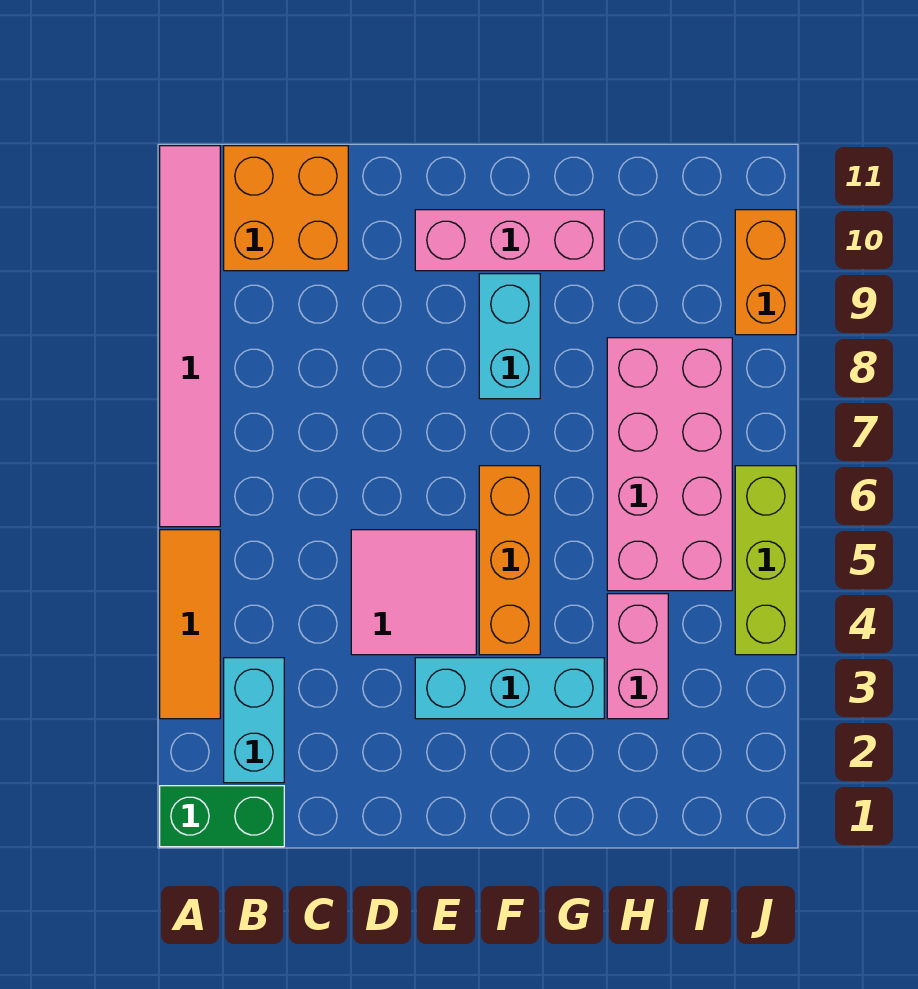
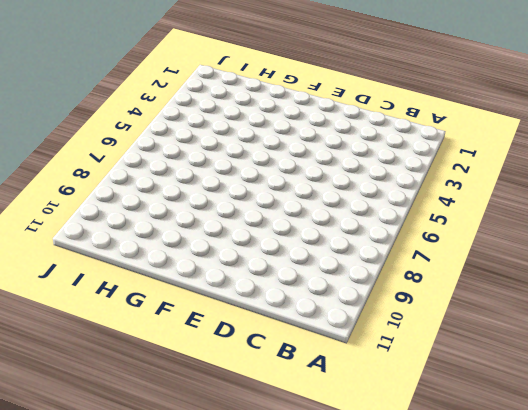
none -> green brick A1:B1 level 1
none -> orange tile A3:A5 level 1
none -> pink tile A6:A11 level 1

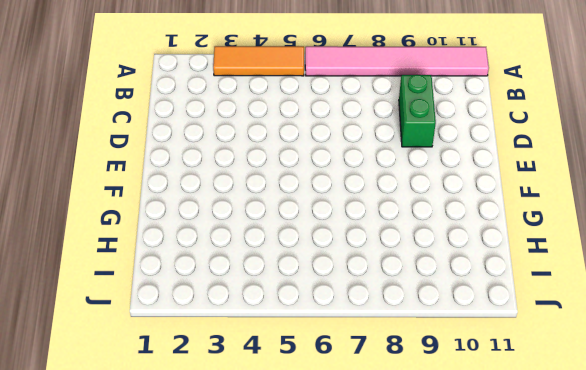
green brick C9:D9 level 1 -> green brick A1:B1 level 1
none -> cyan brick B2:B3 level 1
none -> orange brick B10:C11 level 1
none -> pink tile D4:E5 level 1

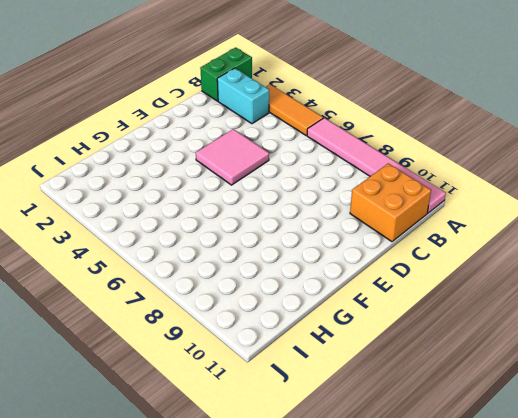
none -> cyan brick E3:G3 level 1
none -> pink brick E10:G10 level 1
none -> orange brick F4:F6 level 1

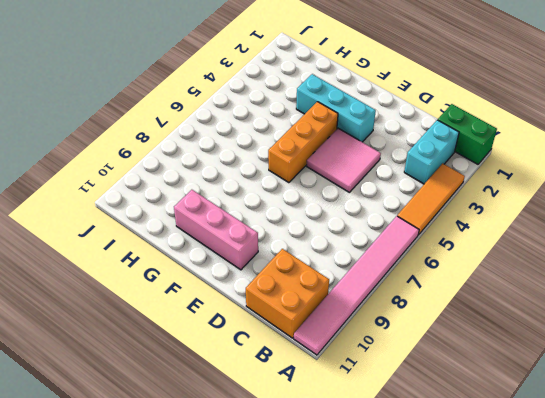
none -> cyan brick F8:F9 level 1
none -> pink brick H3:H4 level 1
none -> pink brick H5:I8 level 1

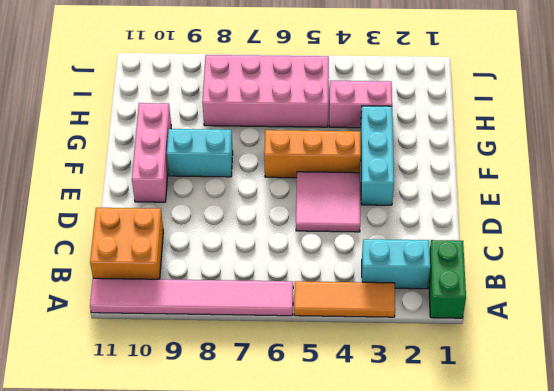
none -> lime brick J4:J6 level 1
none -> orange brick J9:J10 level 1

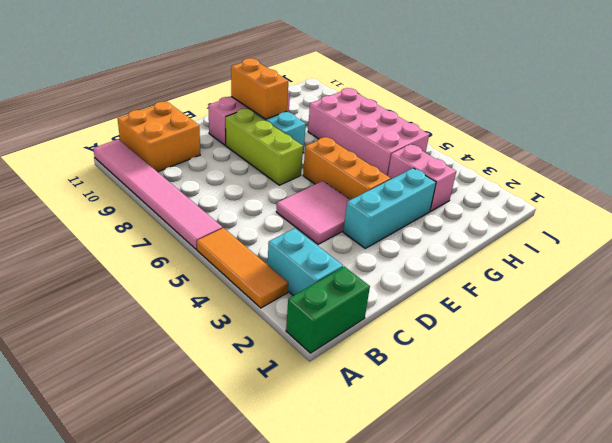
lime brick E7:E9 level 1 -> lime brick J4:J6 level 1
orange brick F9:F10 level 2 -> orange brick J9:J10 level 1

